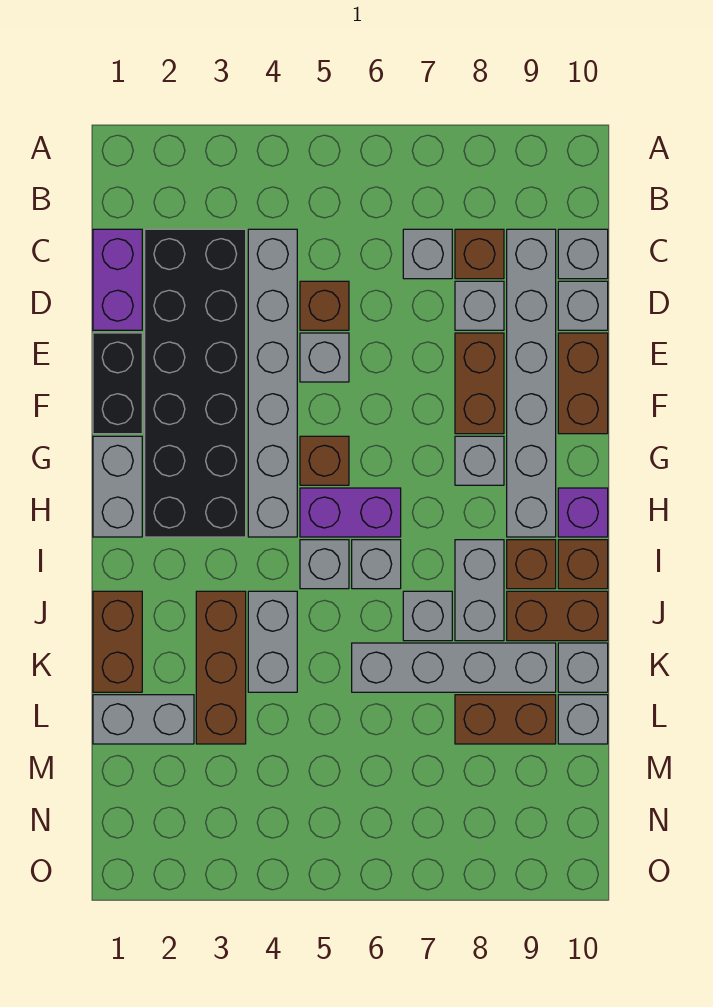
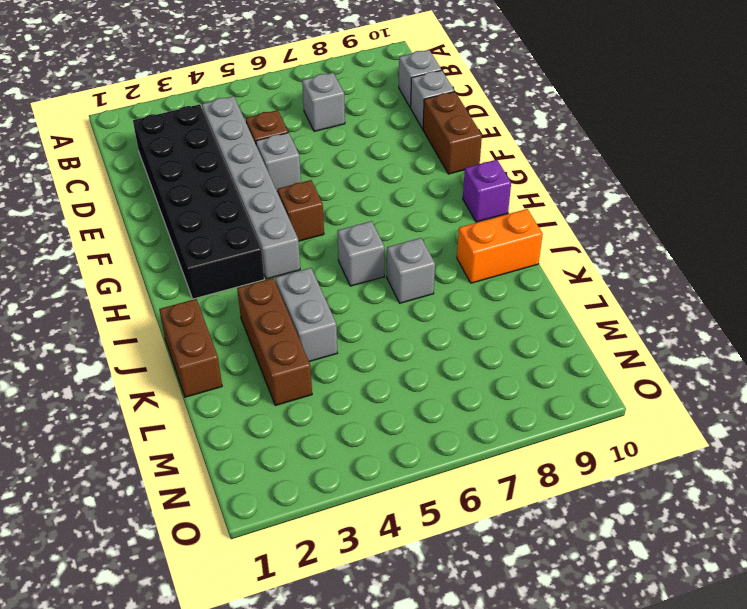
orange brick J9:J10 level 1 -> brown brick J9:J10 level 1
none -> purple brick C1:D1 level 1
none -> brown brick C8 level 1
none -> grey brick C9:H9 level 1
none -> grey brick D8 level 1

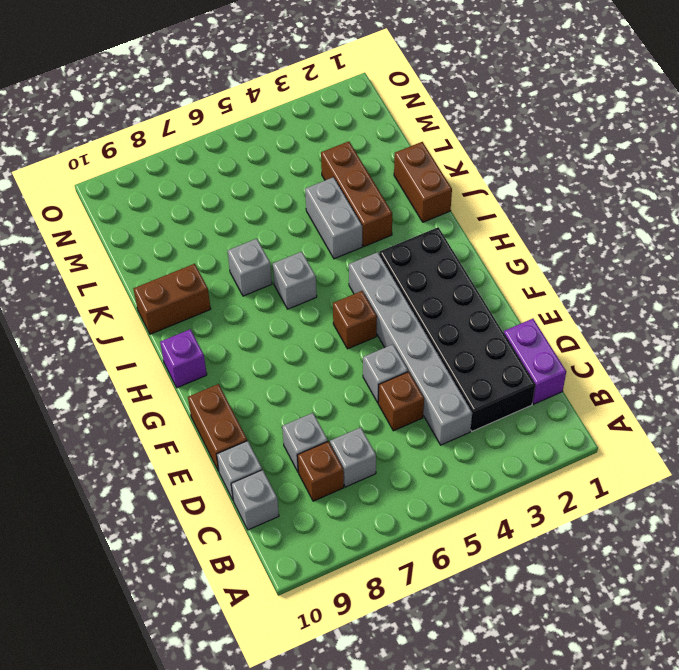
none -> grey brick C9:H9 level 1
none -> black brick E1:F1 level 1
none -> brown brick E8:F8 level 1
none -> grey brick G1:H1 level 1

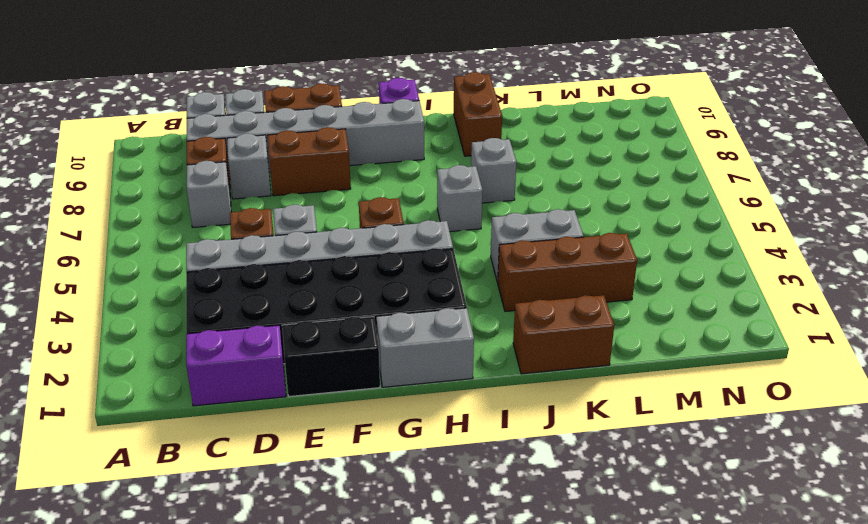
none -> grey brick G8 level 1
none -> purple brick H5:H6 level 1
none -> grey brick I5 level 1
none -> grey brick I8:J8 level 1

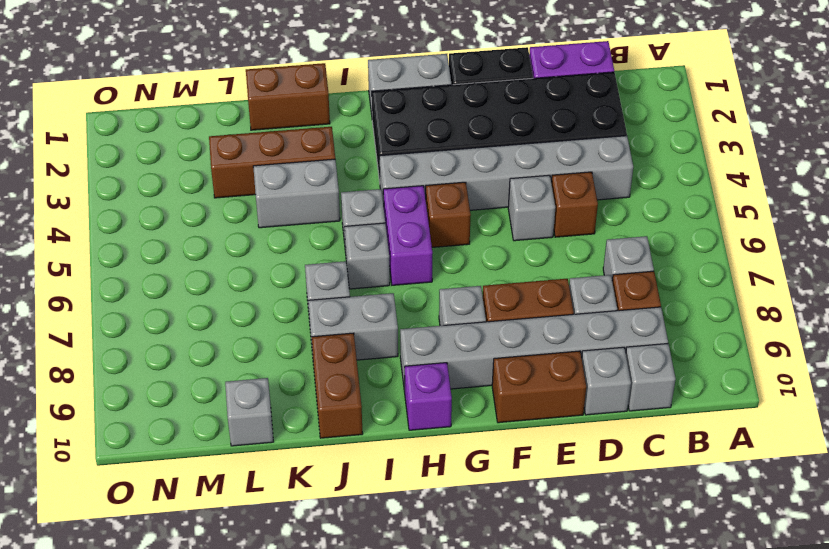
none -> brown brick I9 level 1
none -> brown brick I10 level 1
none -> grey brick K6:K9 level 1
none -> grey brick K10 level 1

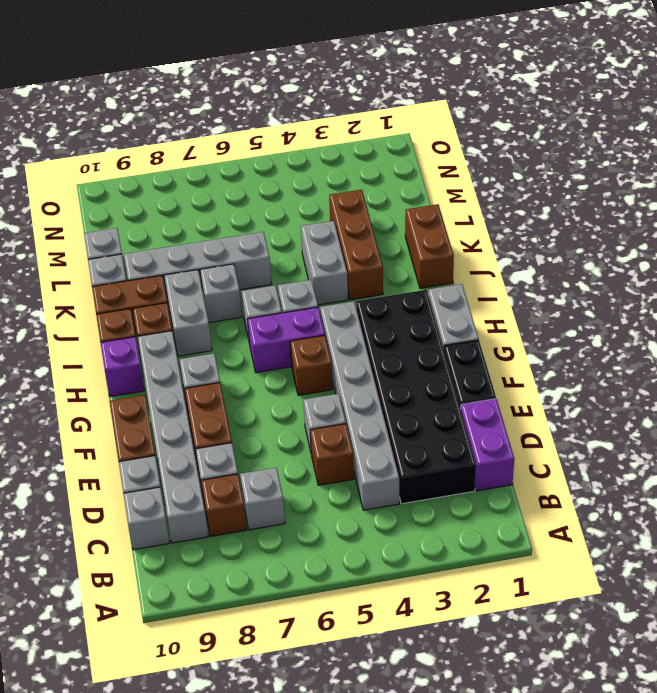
none -> grey brick L1:L2 level 1
none -> brown brick L8:L9 level 1

